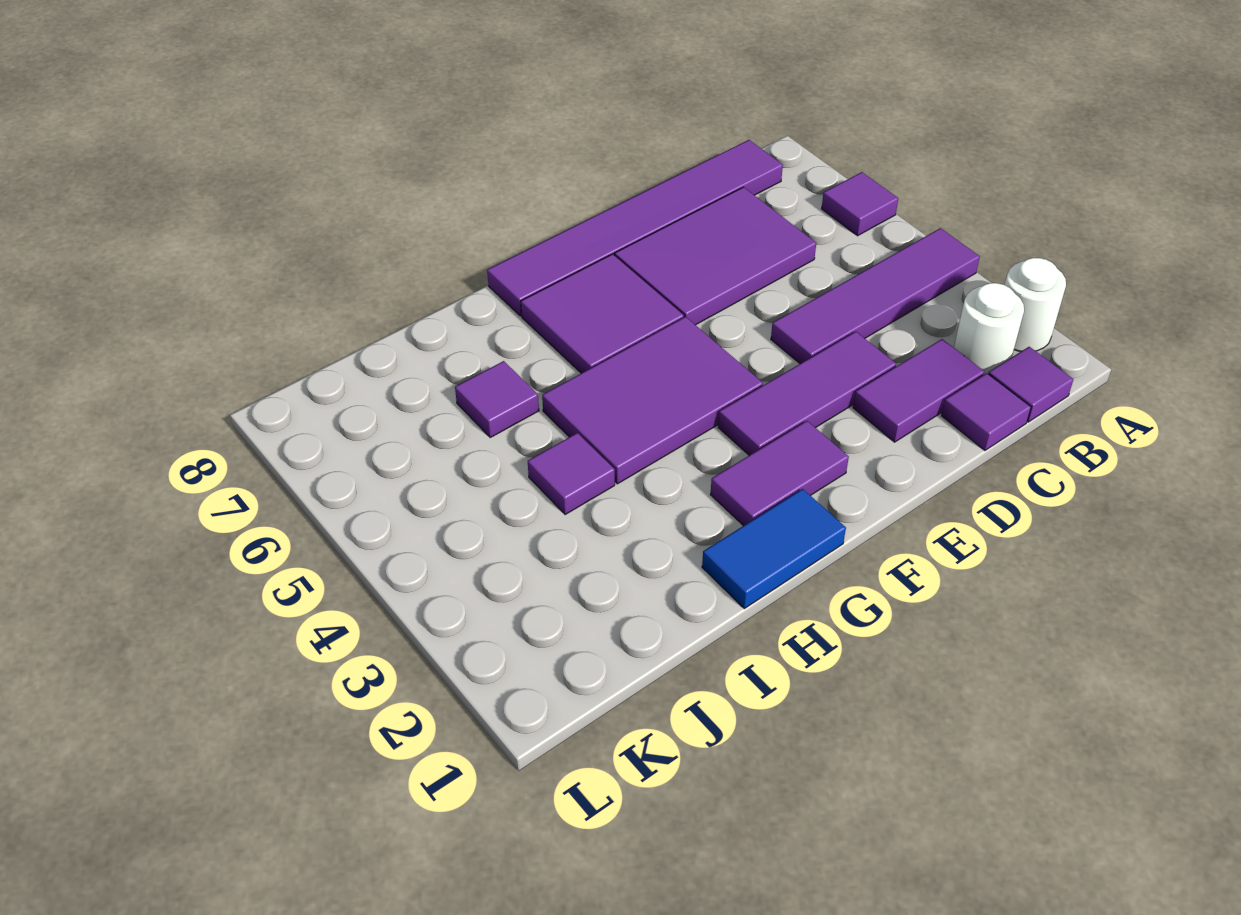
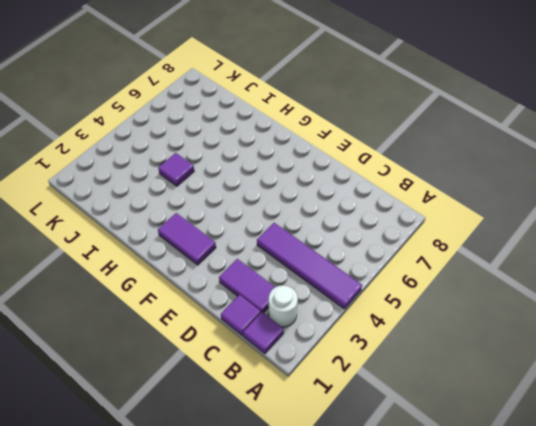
none -> white round brick A2 level 1
none -> purple tile A6 level 1
none -> purple tile B8:G8 level 1

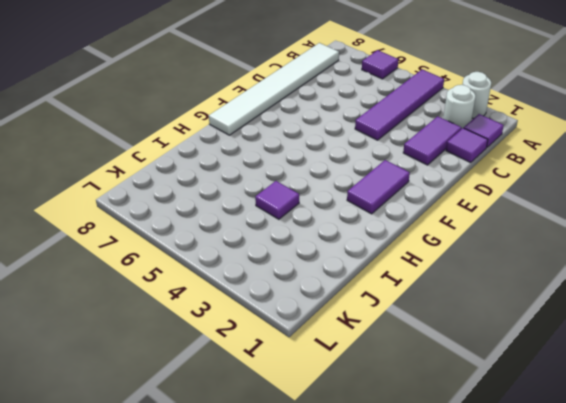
white tile B8:G8 level 1 -> purple tile B8:G8 level 1
none -> purple tile C6:E7 level 1
none -> purple tile D3:F3 level 1
none -> purple tile F4:H5 level 1

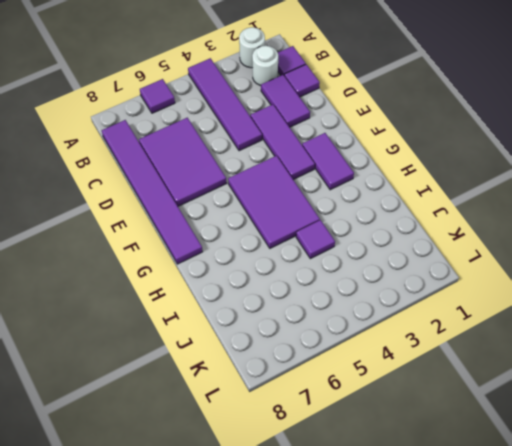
none -> purple tile F6:G7 level 1
none -> blue tile G1:H1 level 1
none -> purple tile I6 level 1

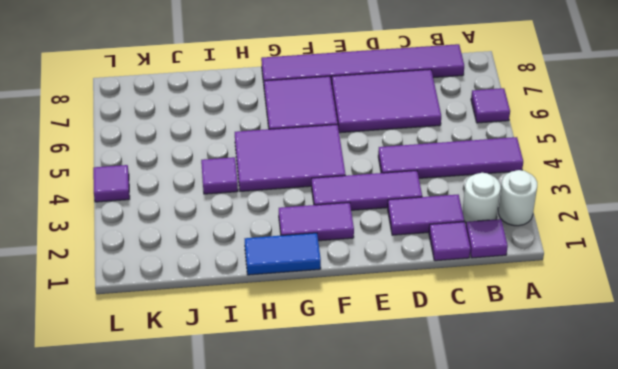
purple tile L4 level 1 -> purple tile I6 level 1

